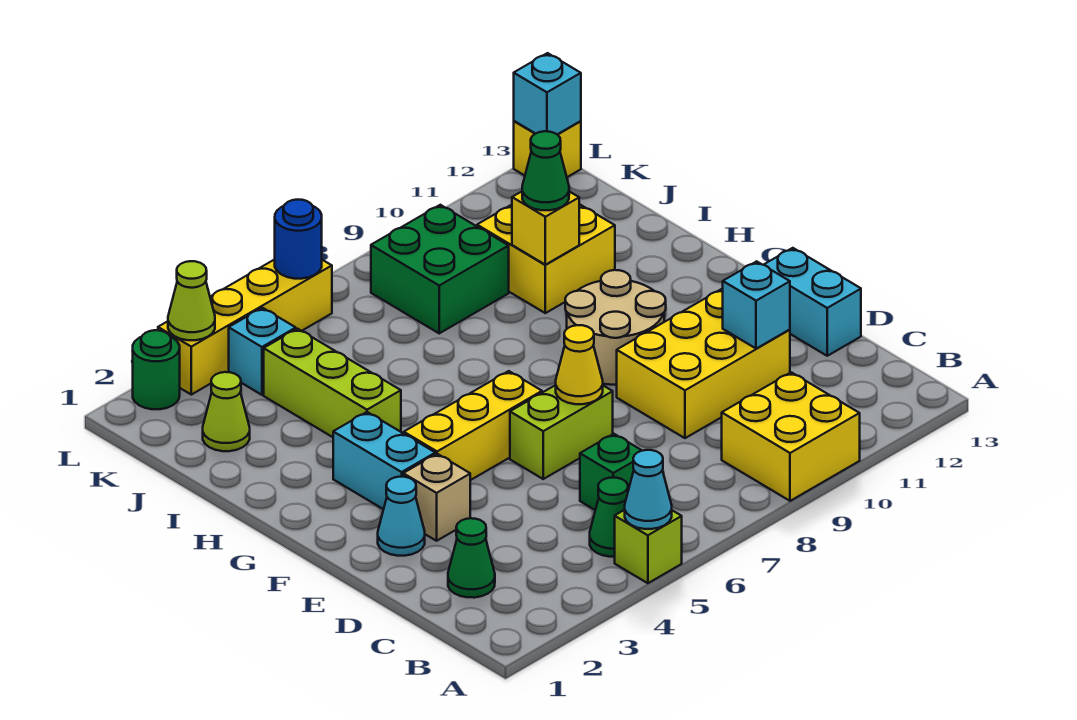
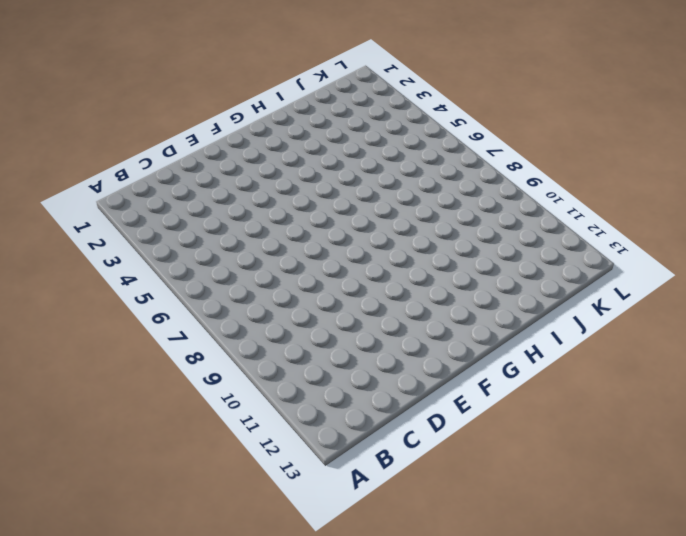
none -> lime brick A5 level 1
none -> yellow brick A9:B10 level 1
none -> green cone B5 level 1

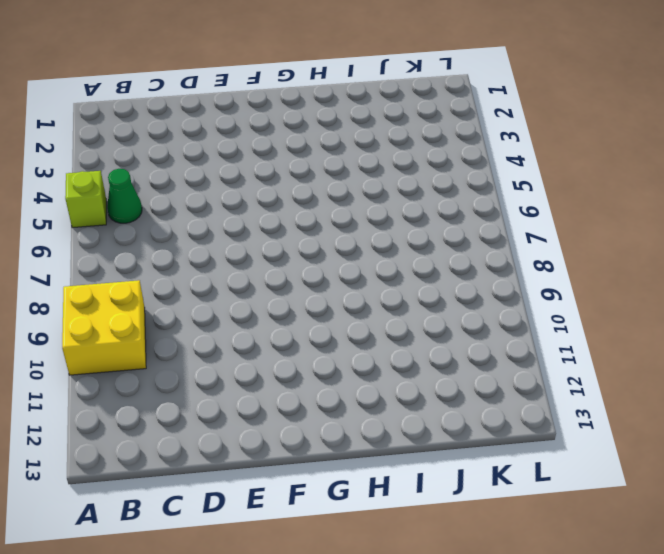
none -> green cone C2 level 1
none -> green brick C6 level 1
none -> yellow brick D9:E11 level 1

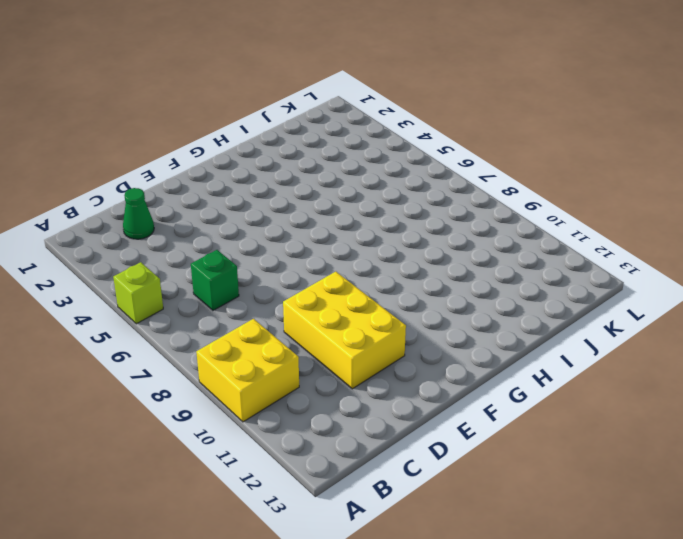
none -> green cone B5 level 1
none -> cyan brick D13:E13 level 1
none -> cyan cone E2 level 1

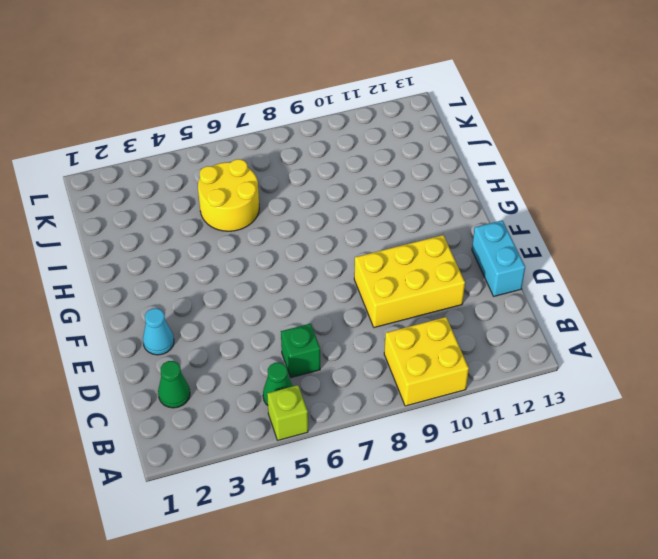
yellow round brick I5:J6 level 1 -> none
none -> tan brick E3 level 1
none -> lime brick E6:E7 level 1
none -> cyan brick F3:G3 level 1

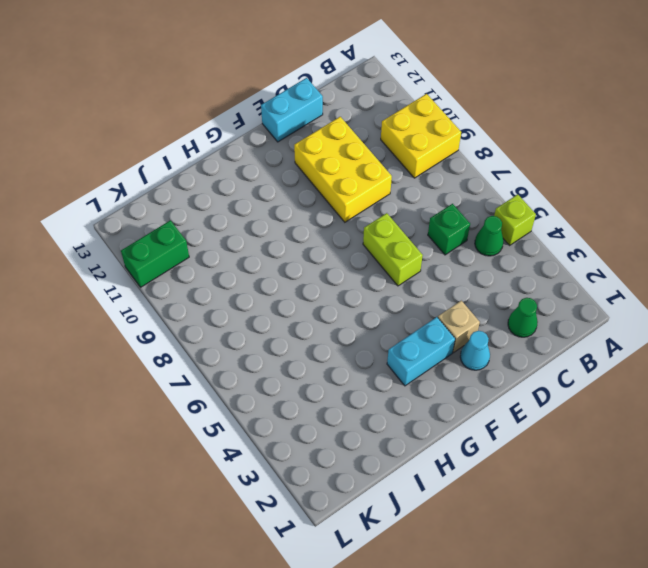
green brick K11:L11 level 1 -> none
none -> yellow brick F4:F6 level 1
none -> tan round brick F9:G10 level 1
none -> lime brick H4:J4 level 1

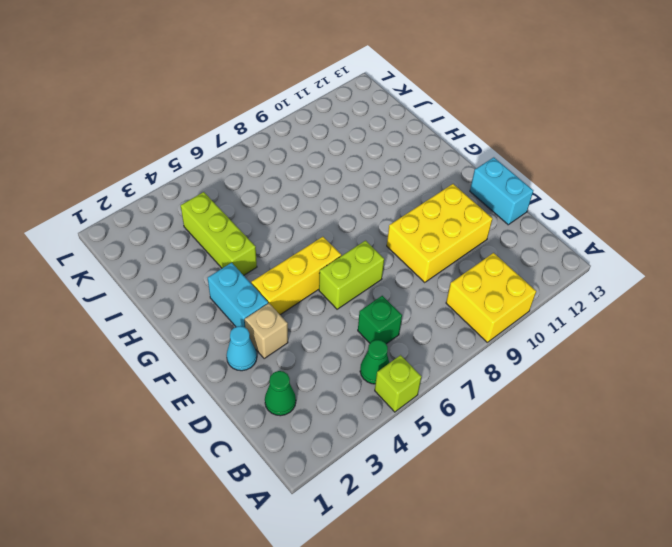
none -> tan round brick F9:G10 level 1
none -> yellow brick I10:J11 level 1
none -> lime cone J2 level 1

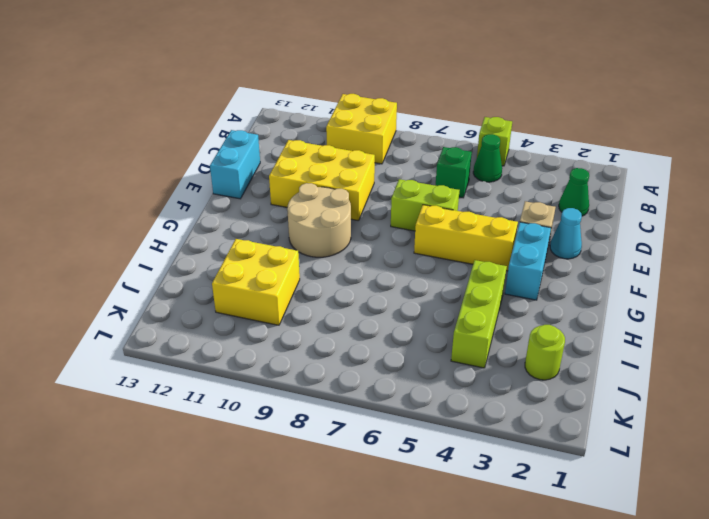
lime round brick J2 level 1 -> lime cone J2 level 1
none -> green brick J8:K9 level 1
none -> cyan brick K4 level 1
none -> green round brick L2 level 1

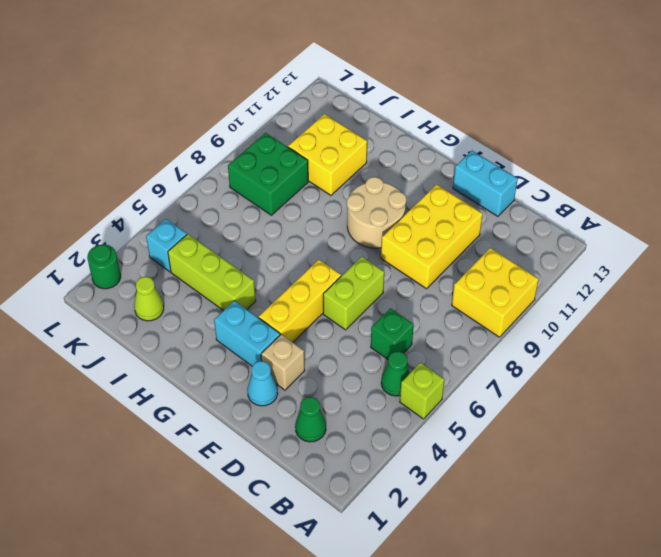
none -> yellow brick L3:L6 level 1
none -> yellow brick L13 level 1
none -> cyan cone A5 level 2

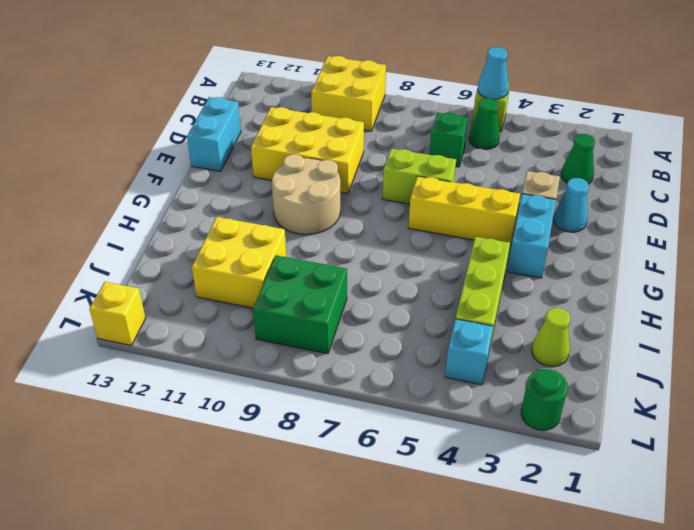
none -> yellow brick L3:L6 level 1
none -> cyan brick D11 level 2
none -> yellow cone E7 level 2

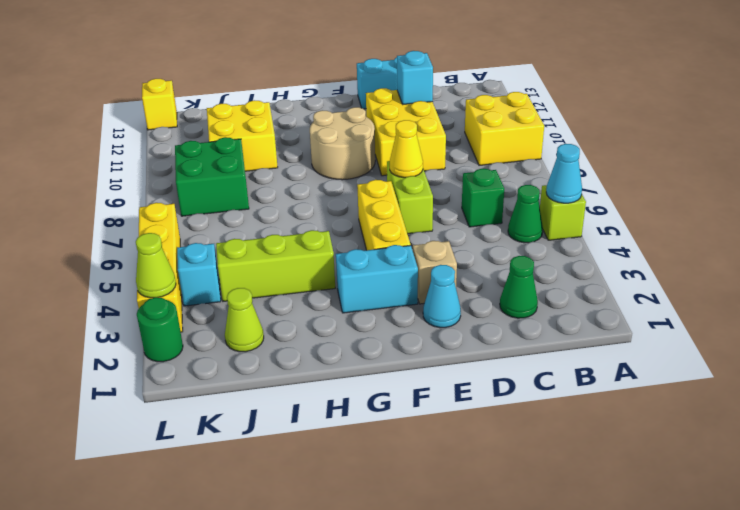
none -> yellow brick I10 level 2
none -> blue round brick L6 level 2
none -> cyan brick L13 level 2

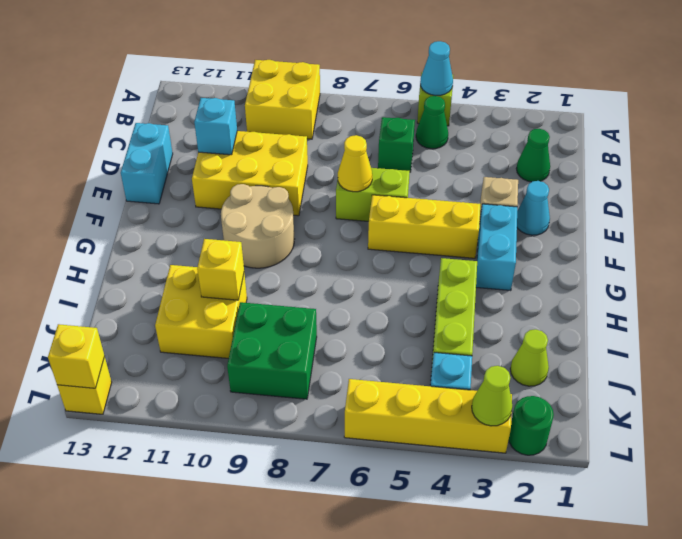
yellow brick L13 level 2 -> cyan brick L13 level 2
none -> blue round brick L6 level 2
none -> green cone I10 level 3

